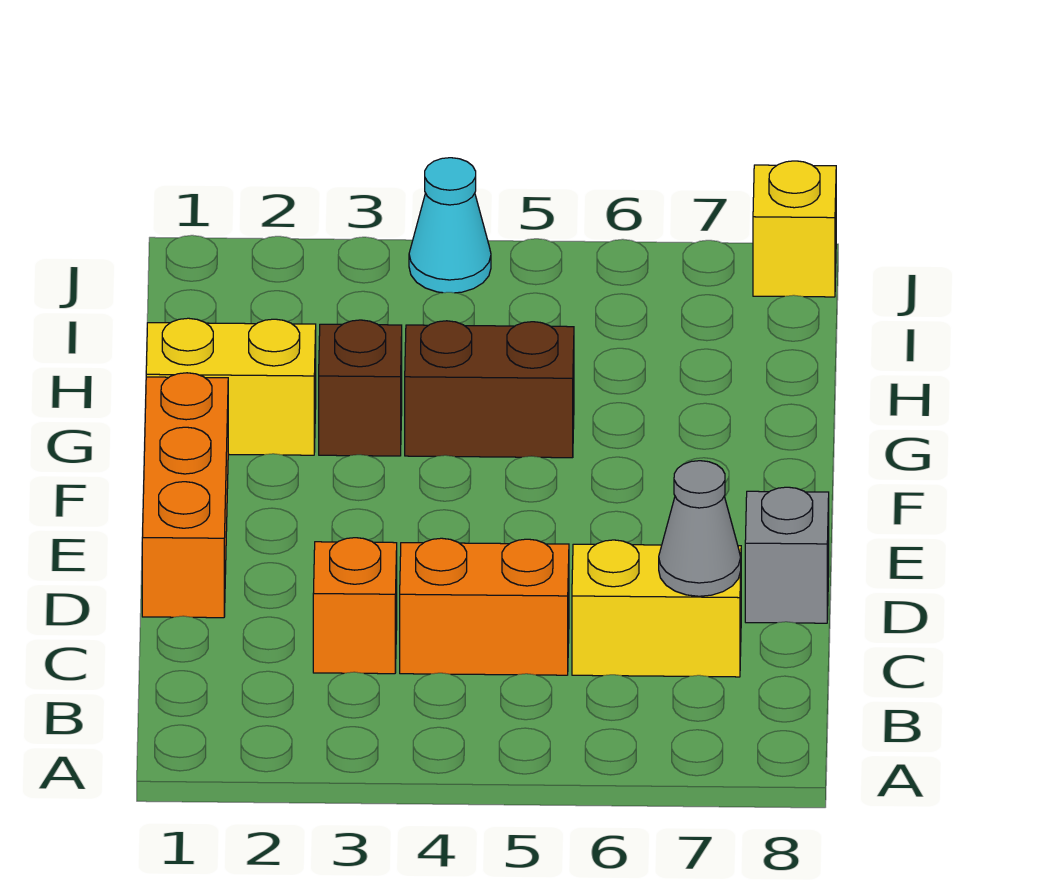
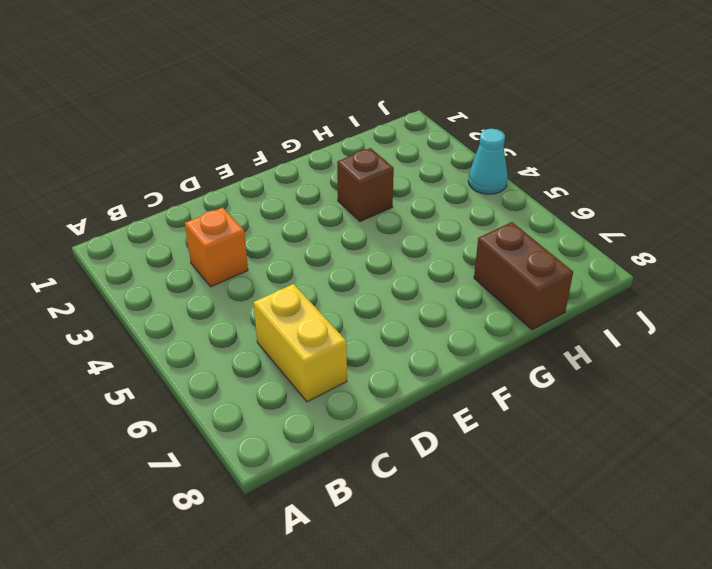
brown brick H7:H8 level 1 -> brown brick G4:G5 level 1
none -> orange brick C4:C5 level 1
none -> orange brick D1:F1 level 1

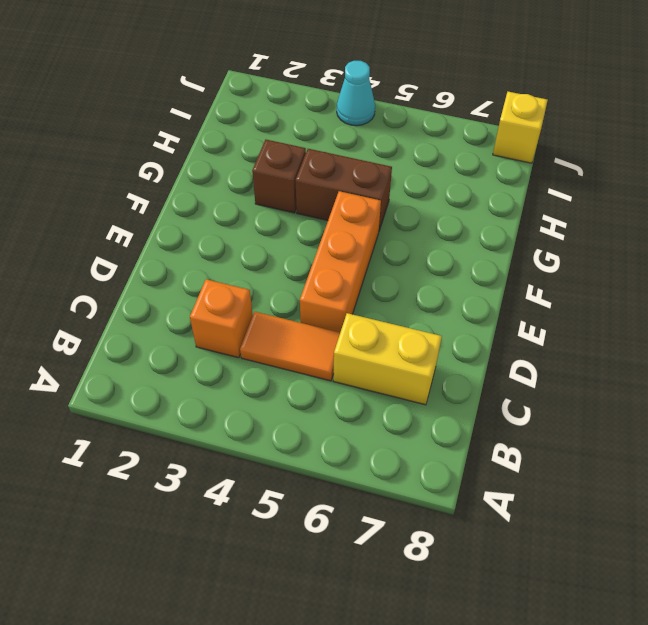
orange tile C4:C5 level 1 -> orange brick C4:C5 level 1
orange brick D5:F5 level 1 -> orange brick D1:F1 level 1
none -> grey brick D8 level 1
none -> yellow brick G1:G2 level 1

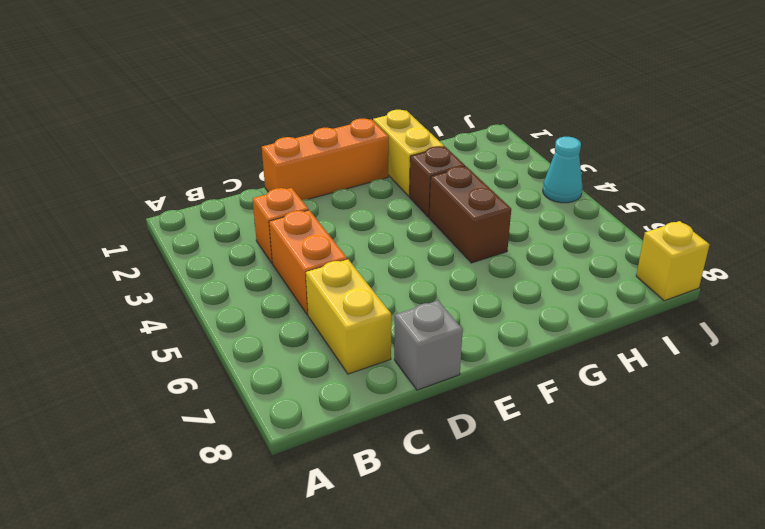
none -> grey cone C7 level 2

